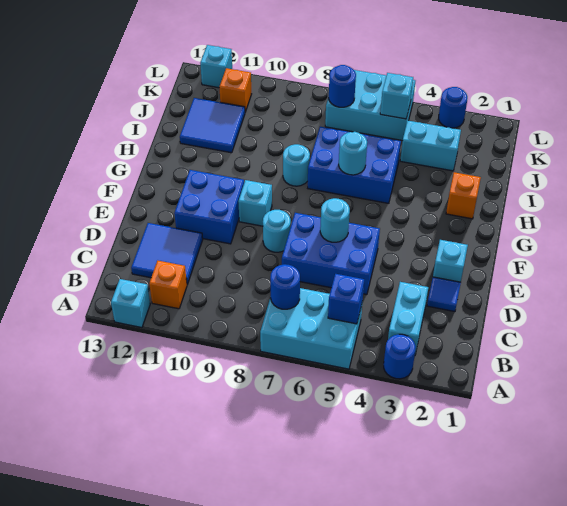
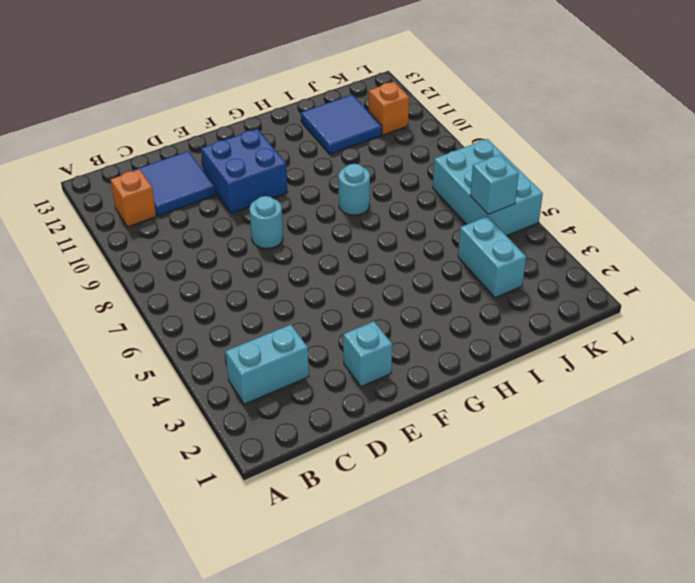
none -> blue round brick A3 level 1
none -> cyan brick A5:B7 level 1
none -> cyan brick A12 level 1

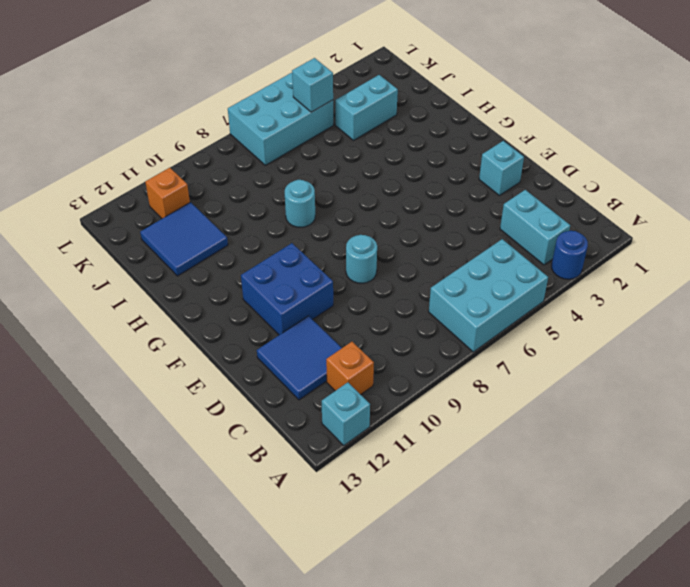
none -> blue tile D2 level 1
none -> blue brick D5:E7 level 1
none -> cyan brick F9 level 1

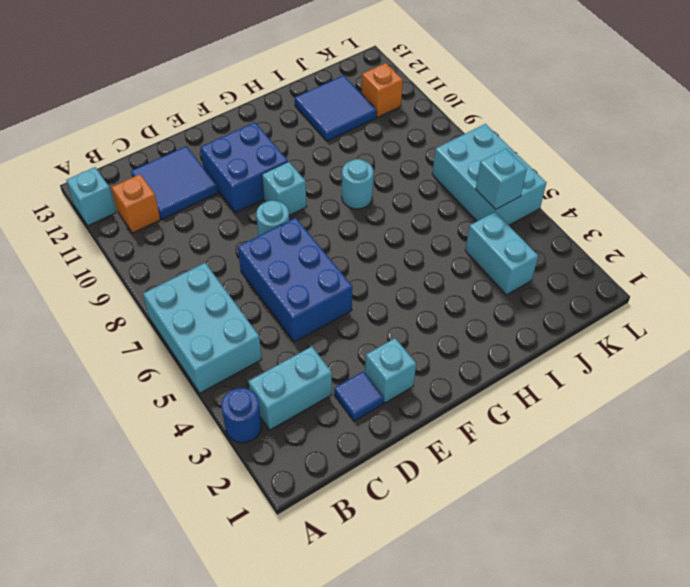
none -> orange brick H2 level 1
none -> blue brick H5:I7 level 1
none -> blue round brick L3 level 1

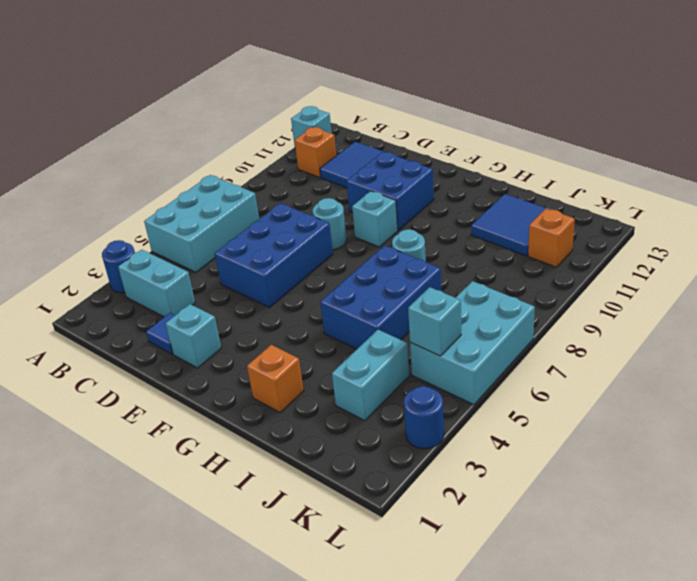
none -> cyan brick L12 level 1
none -> blue brick B5 level 2
none -> blue round brick B7 level 2

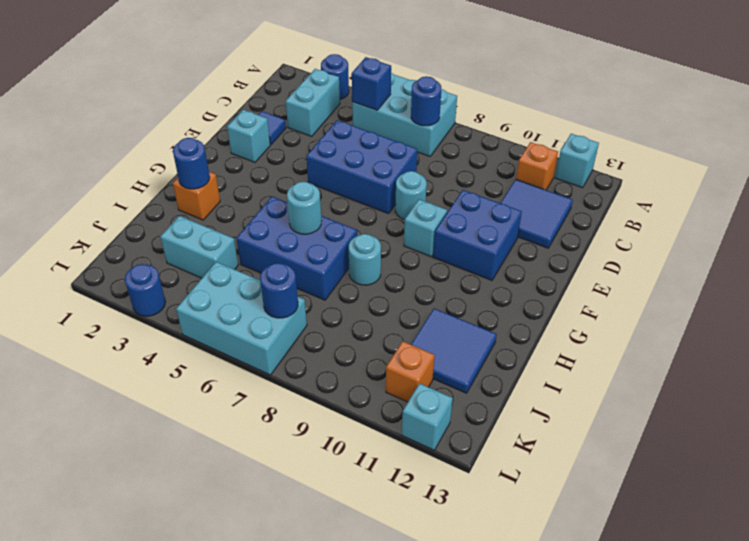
blue round brick H2 level 2 -> none
none -> cyan round brick E6 level 2
none -> cyan brick K5 level 2

